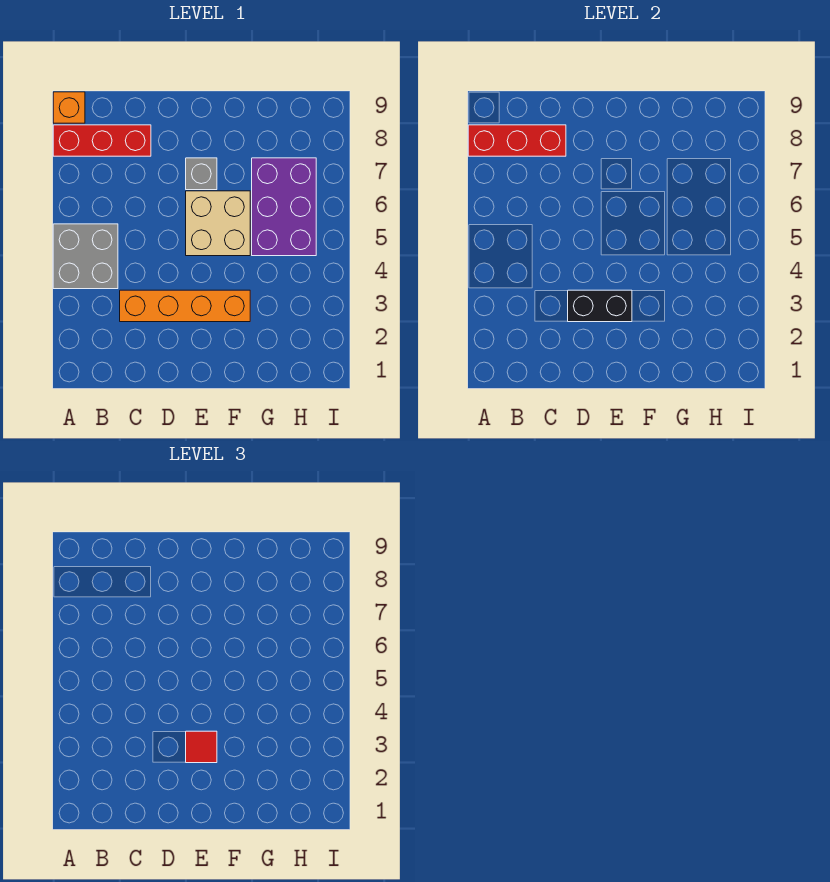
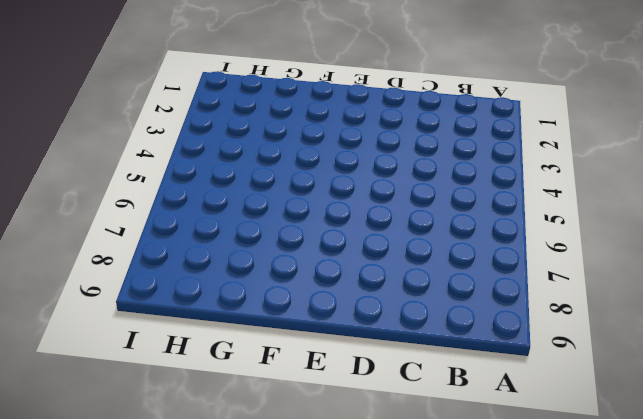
none -> grey brick A4:B5 level 1
none -> red brick A8:C8 level 1

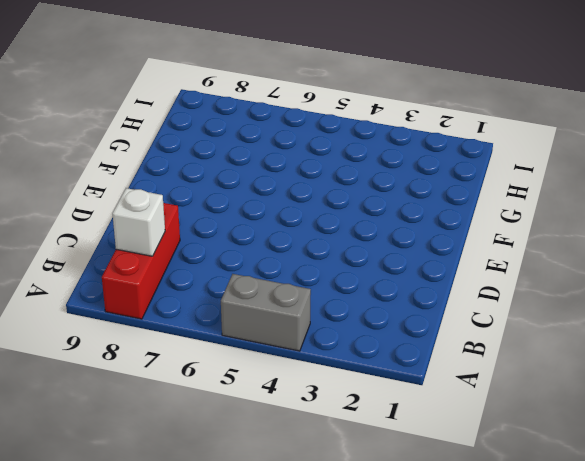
grey brick A4:A5 level 1 -> grey brick A4:B5 level 1
white brick B8 level 2 -> red brick A8:C8 level 2
none -> orange brick A9 level 1
none -> orange brick C3:F3 level 1

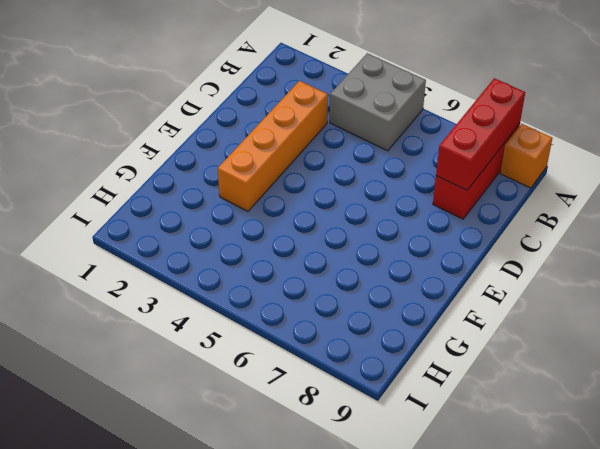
none -> tan brick E5:F6 level 1
none -> grey brick E7 level 1

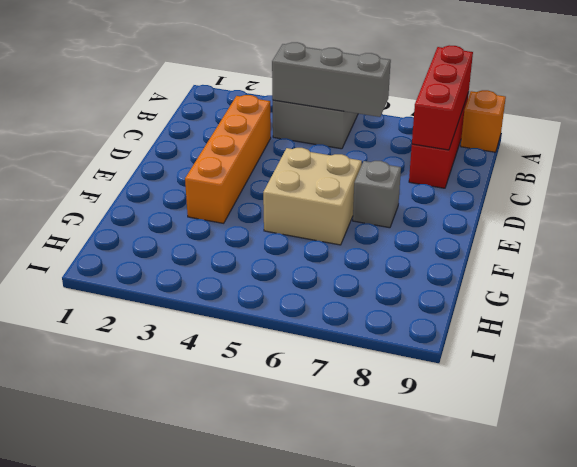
grey brick B4:B6 level 2 -> none
none -> purple brick G5:H7 level 1
none -> black brick D3:E3 level 2

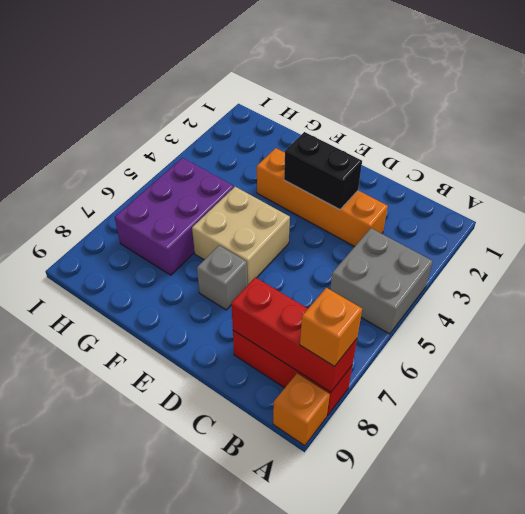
orange brick A8 level 3 -> none
none -> red tile E3 level 3

